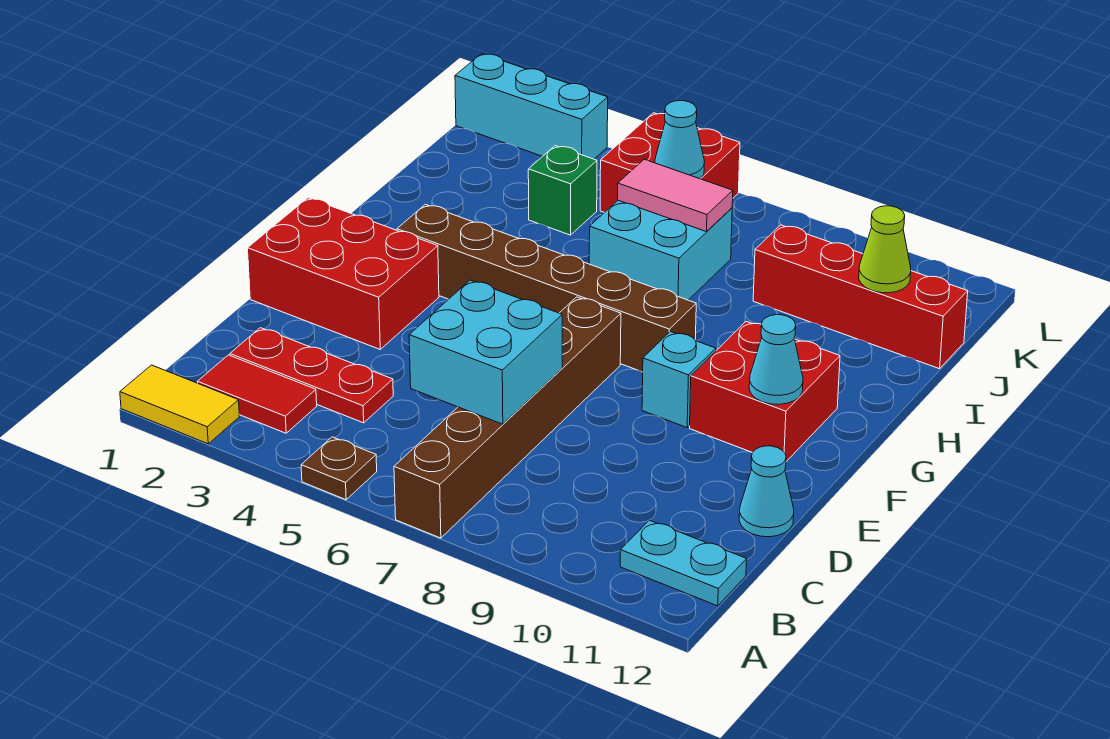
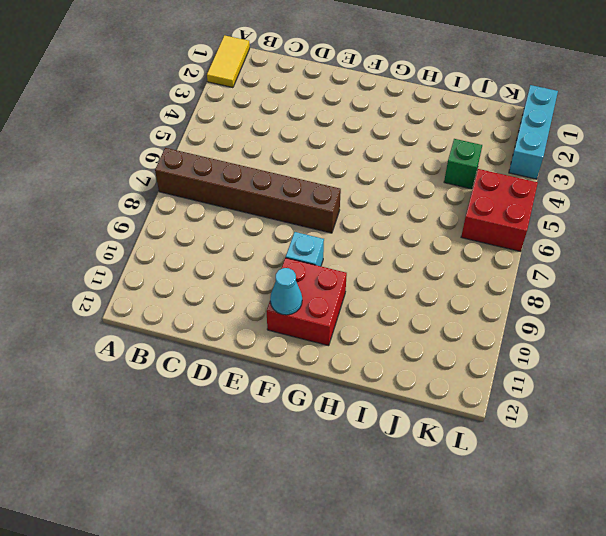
none -> brown plate A5 level 1
none -> red tile B2:B3 level 1
none -> cyan plate B11:B12 level 1

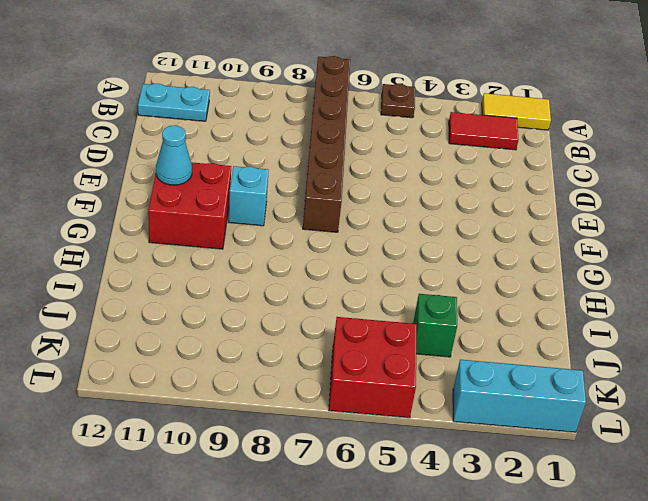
none -> red plate C2:C4 level 1
none -> cyan cone D12 level 1
none -> red brick E1:F3 level 1

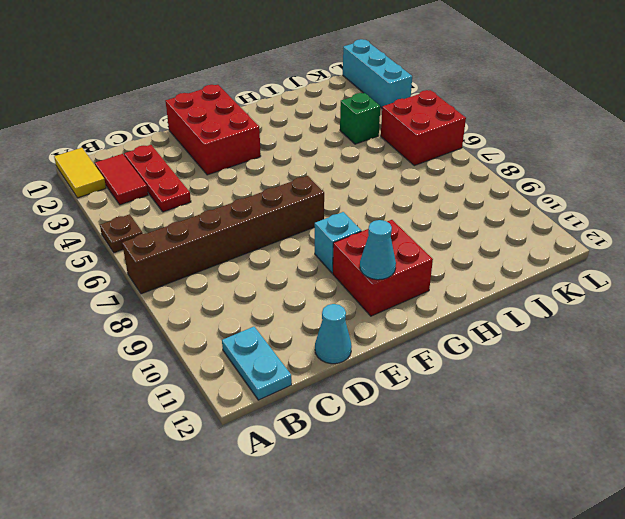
none -> brown brick G3:G8 level 1
none -> cyan brick I6:J7 level 1
none -> red brick J9:J12 level 1

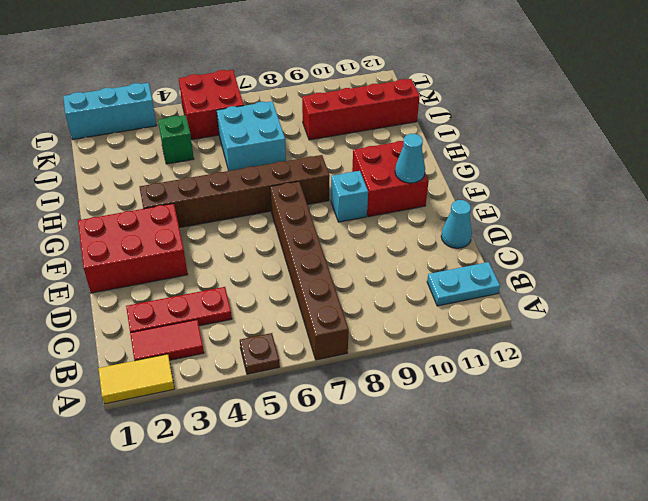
none -> cyan brick C6:D7 level 2
none -> pink tile J6:J7 level 2
none -> lime cone J11 level 2

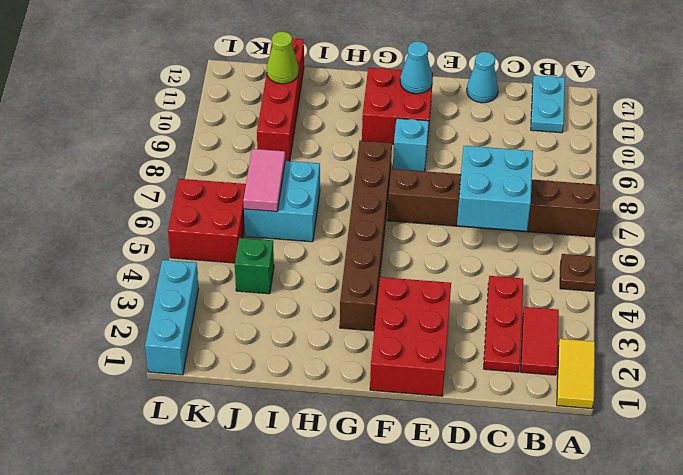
none -> cyan cone K6 level 2

